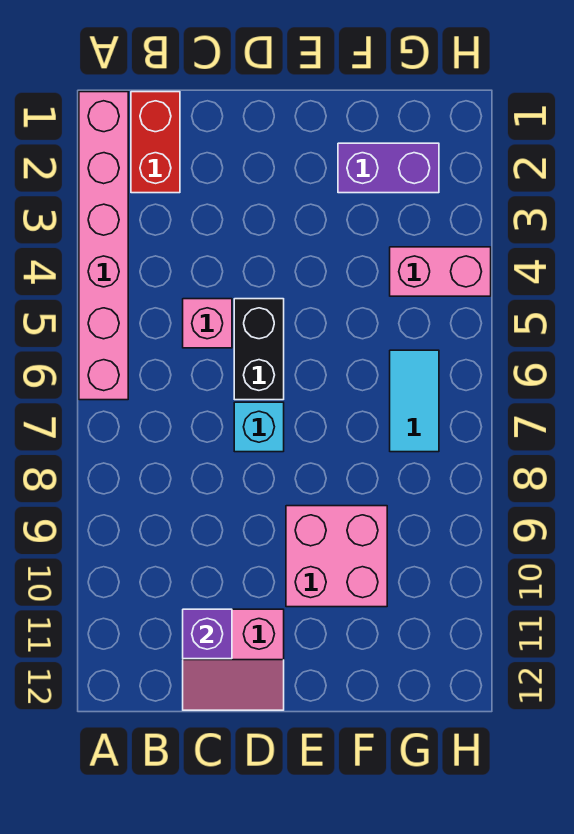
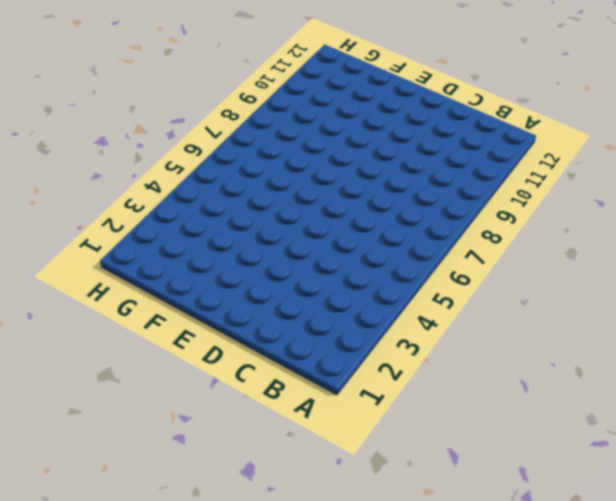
none -> pink brick A1:A6 level 1
none -> red brick B1:B2 level 1

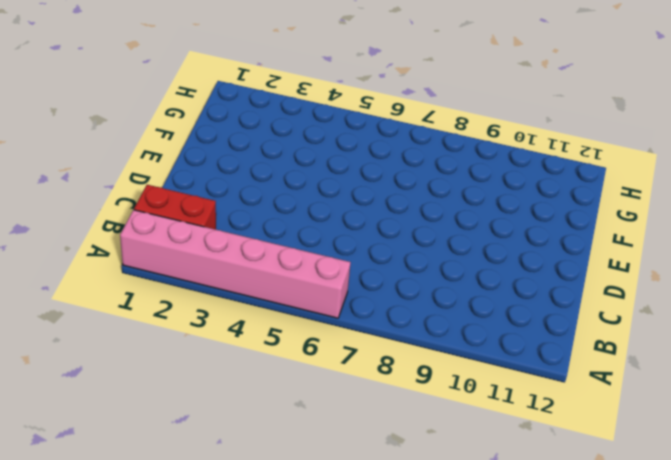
none -> pink brick C5 level 1
none -> pink slope C11:D12 level 1 top 11

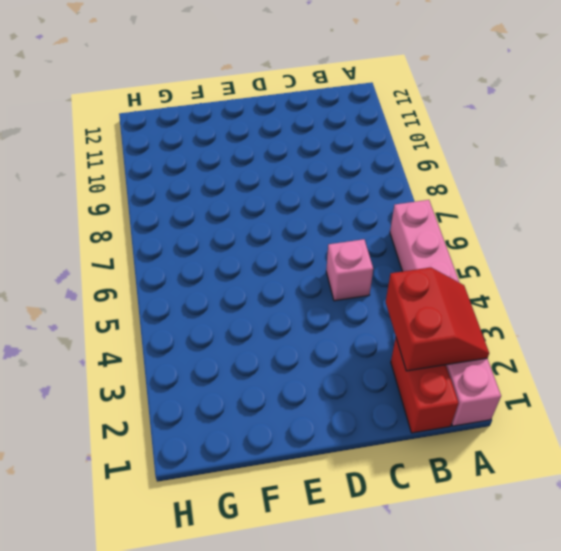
red slope A2:B3 level 2 top B -> none
none -> pink slope C11:D12 level 1 top 11
none -> black brick D5:D6 level 1

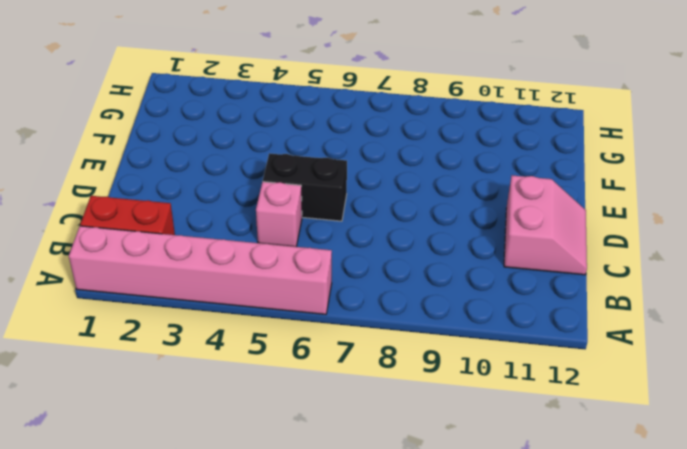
none -> cyan brick D7 level 1
none -> pink brick E9:F10 level 1

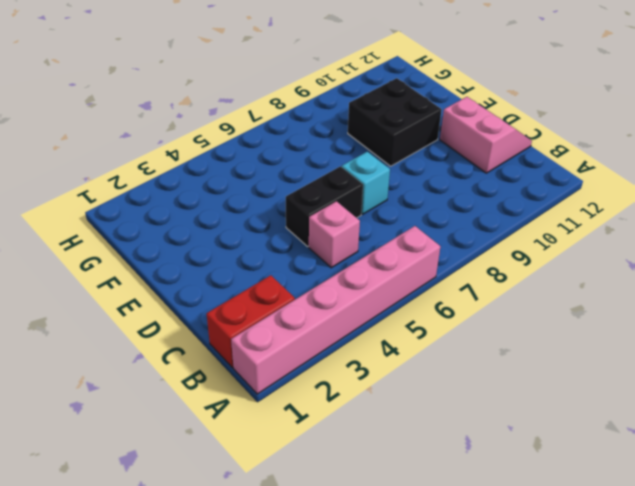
black brick E9:F10 level 1 -> pink brick E9:F10 level 1
none -> purple brick F2:G2 level 1
none -> pink brick G4:H4 level 1

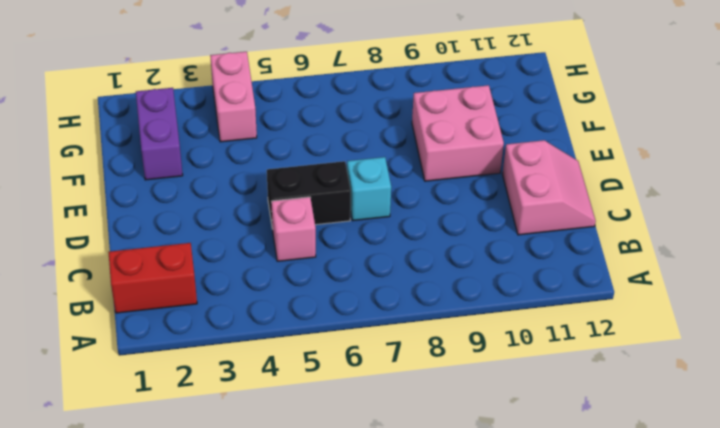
none -> pink brick A1:A6 level 1
none -> cyan tile G6:G7 level 1

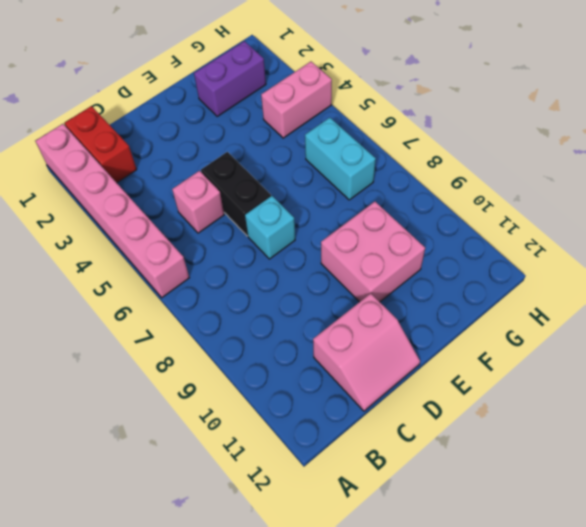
cyan brick G6:G7 level 1 -> cyan tile G6:G7 level 1
none -> purple brick C11 level 2

